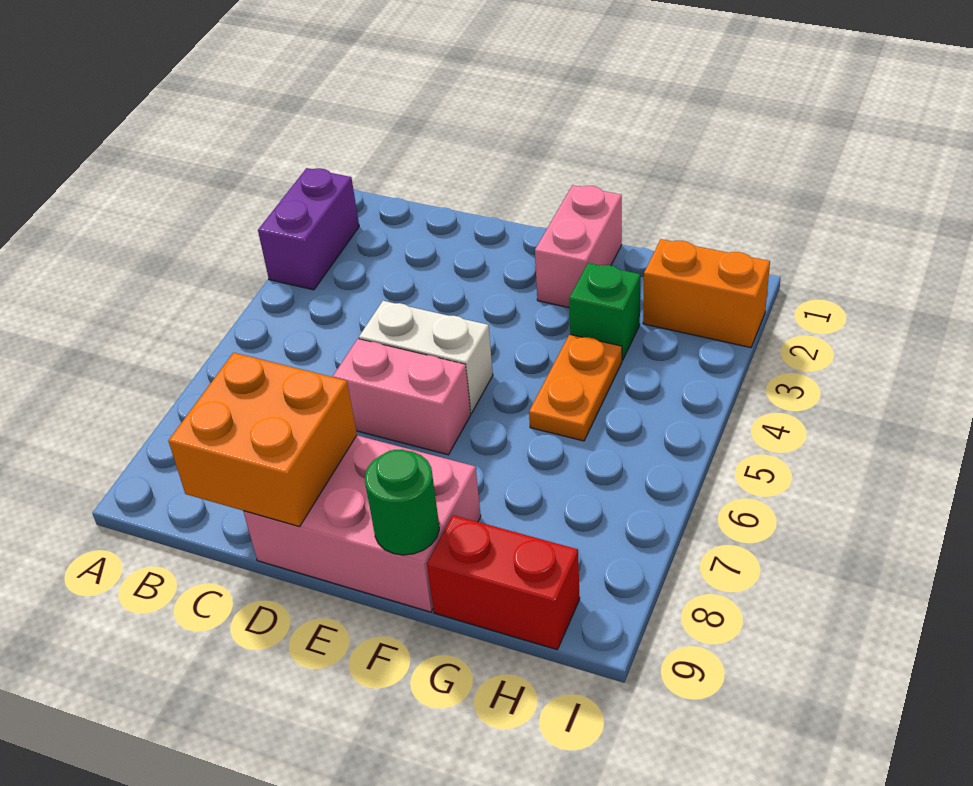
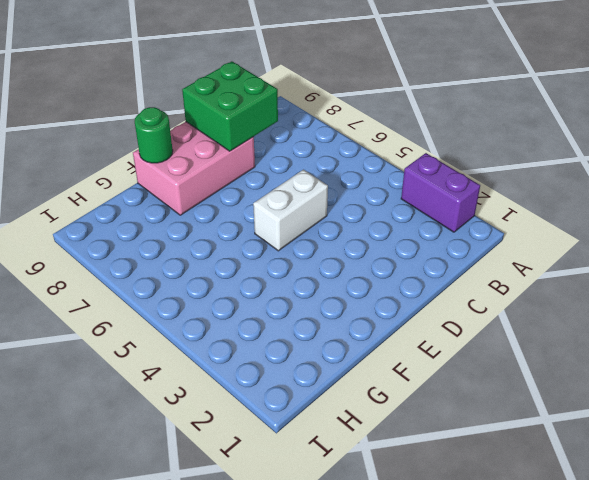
green brick C8:D9 level 2 -> orange brick C8:D9 level 2
none -> pink brick D6:E6 level 1
none -> pink brick F1:F2 level 1

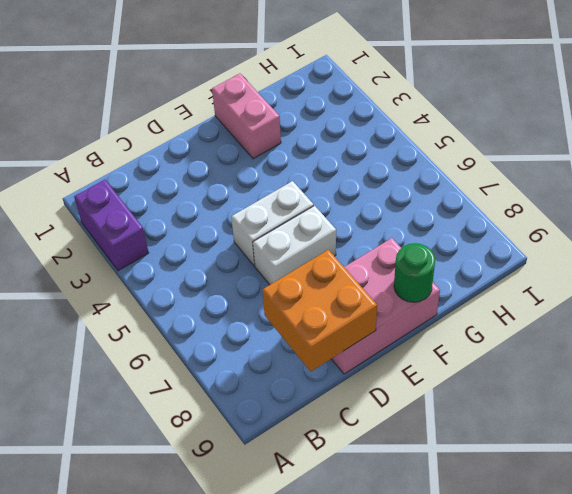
white brick D6:E6 level 1 -> pink brick D6:E6 level 1
none -> green brick G3 level 1
none -> orange plate G4:G5 level 1

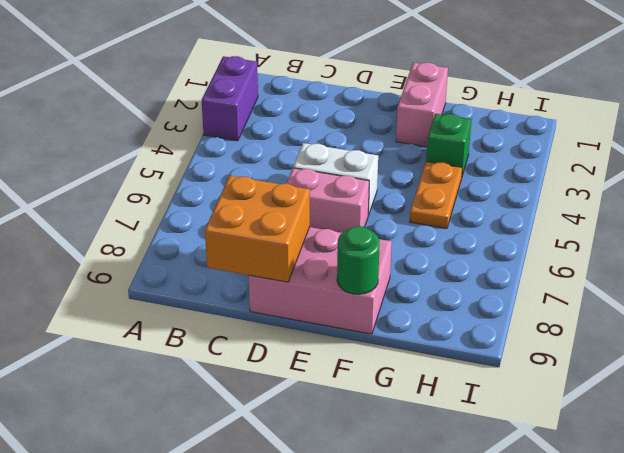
none -> red brick G9:H9 level 1
none -> orange brick H2:I2 level 1

